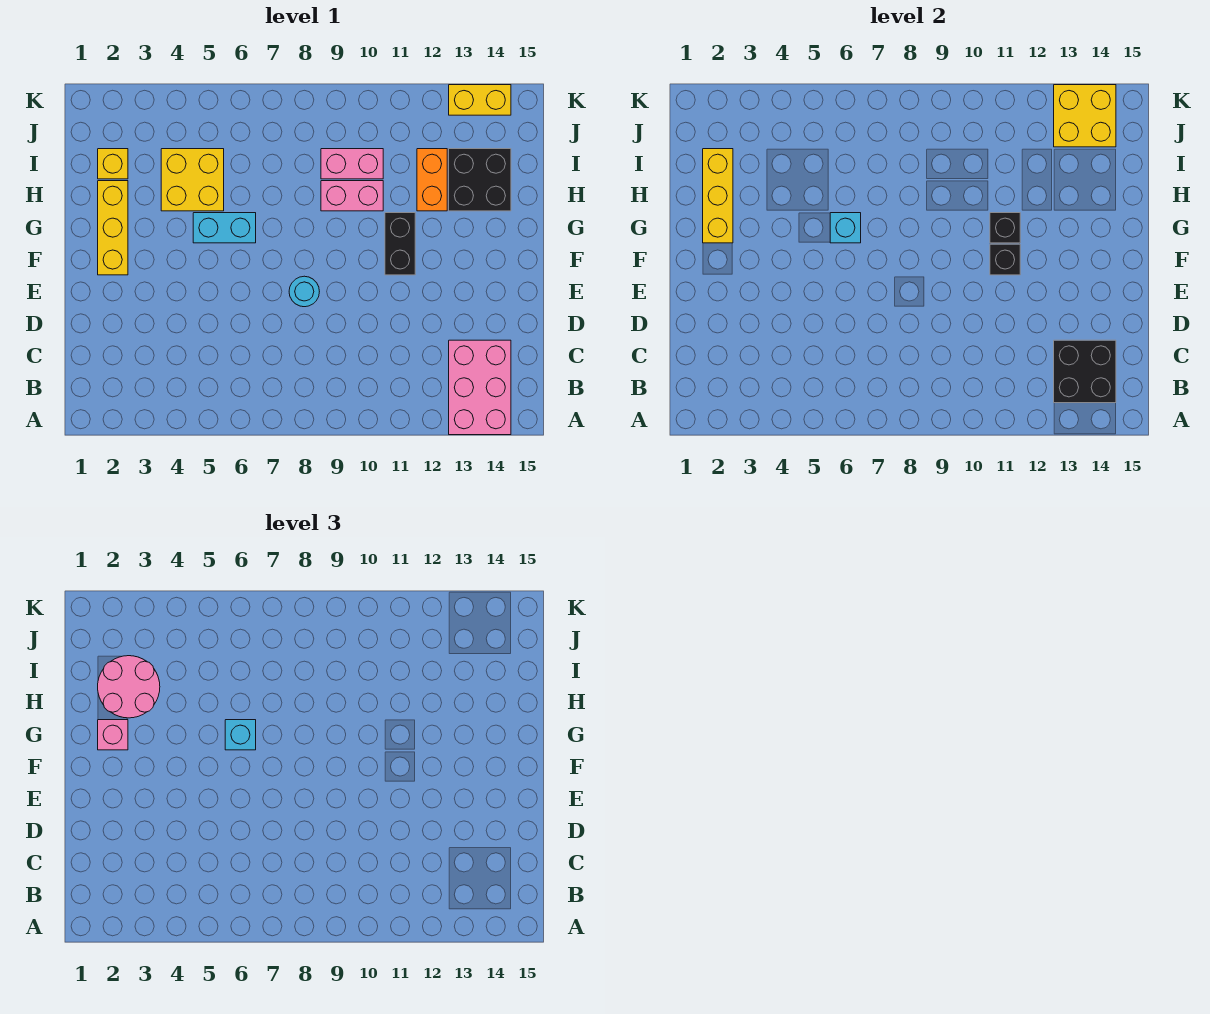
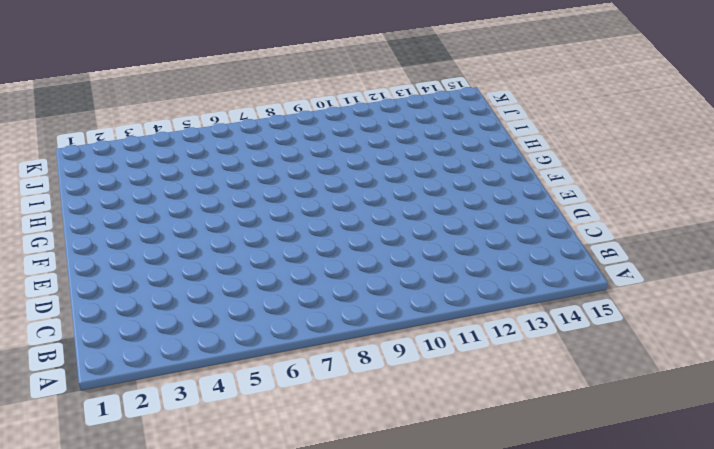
none -> pink brick A13:C14 level 1
none -> cyan round brick E8 level 1
none -> yellow brick F2:H2 level 1

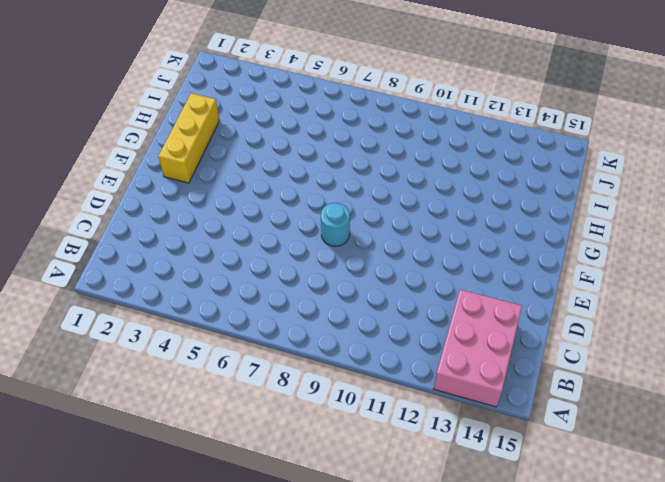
none -> black brick F11:G11 level 1
none -> cyan brick G5:G6 level 1
none -> yellow brick H4:I5 level 1

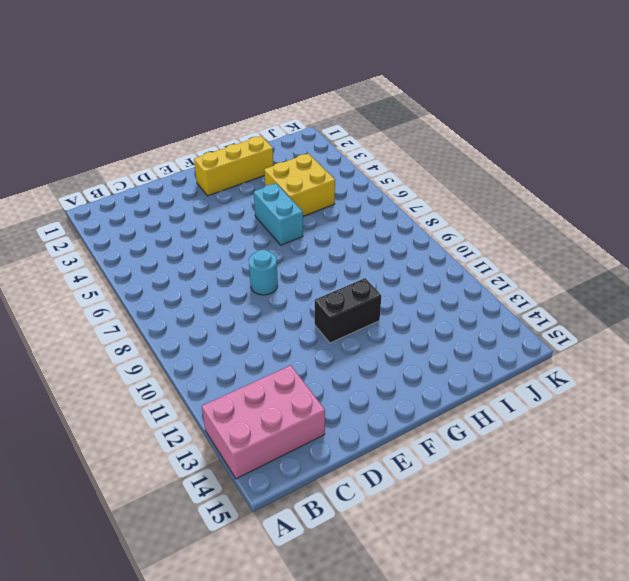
none -> pink brick H9:H10 level 1
none -> orange brick H12:I12 level 1
none -> black brick H13:I14 level 1

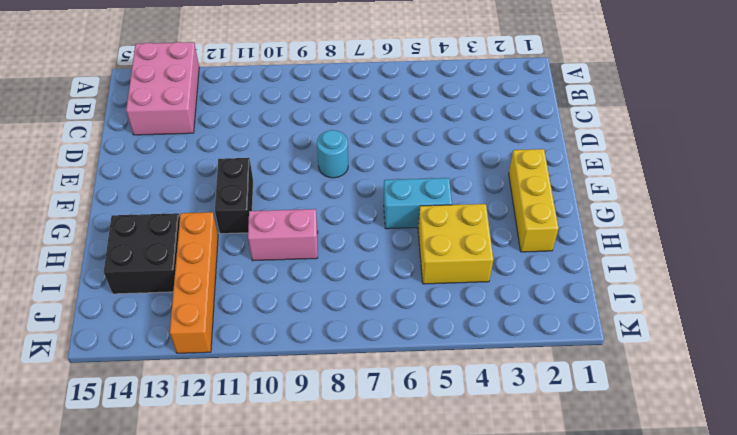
orange brick H12:K12 level 1 -> orange brick H12:I12 level 1
none -> yellow brick I2 level 1
none -> pink brick I9:I10 level 1
none -> yellow brick K13:K14 level 1

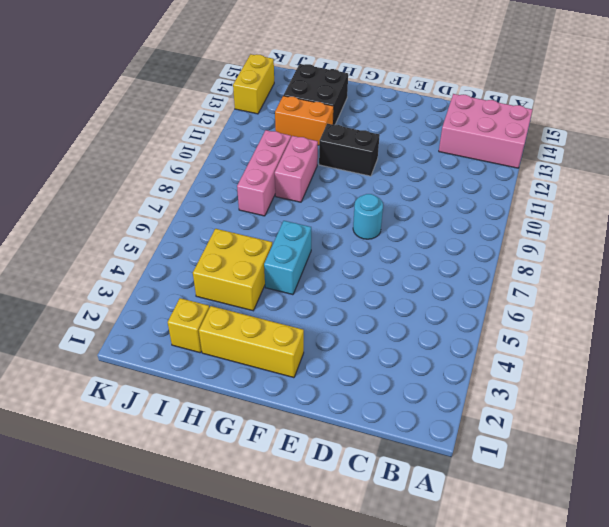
pink brick I8:I10 level 1 -> pink brick I9:I10 level 1
none -> black brick B13:C14 level 2
none -> black brick F11 level 2
none -> yellow brick G2:I2 level 2

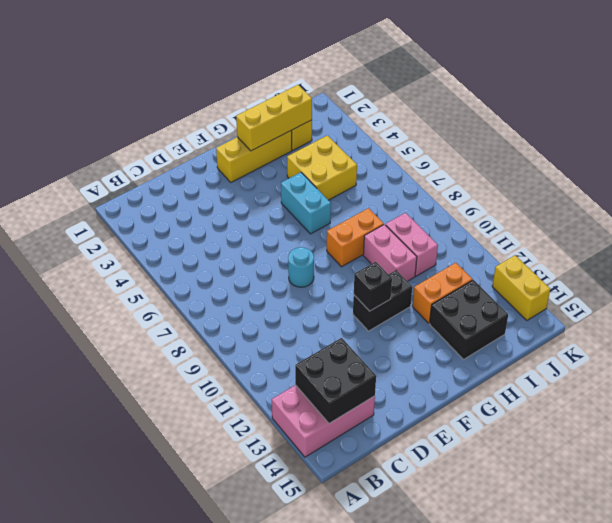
orange brick G8:H8 level 1 -> none
none -> cyan brick G6 level 2
none -> black brick G11 level 2
none -> yellow brick J13:K14 level 2

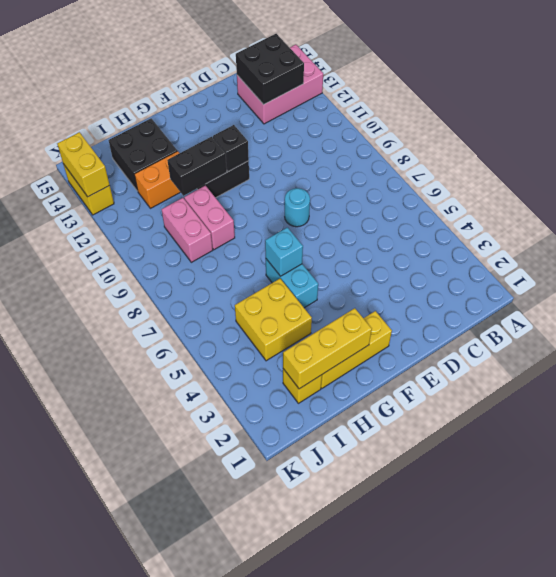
black brick G11:H11 level 2 -> black brick G11 level 2
yellow brick K13:K14 level 2 -> yellow brick J13:K14 level 2
none -> pink brick G2 level 3
none -> cyan brick G6 level 3
none -> pink round brick H2:I3 level 3

